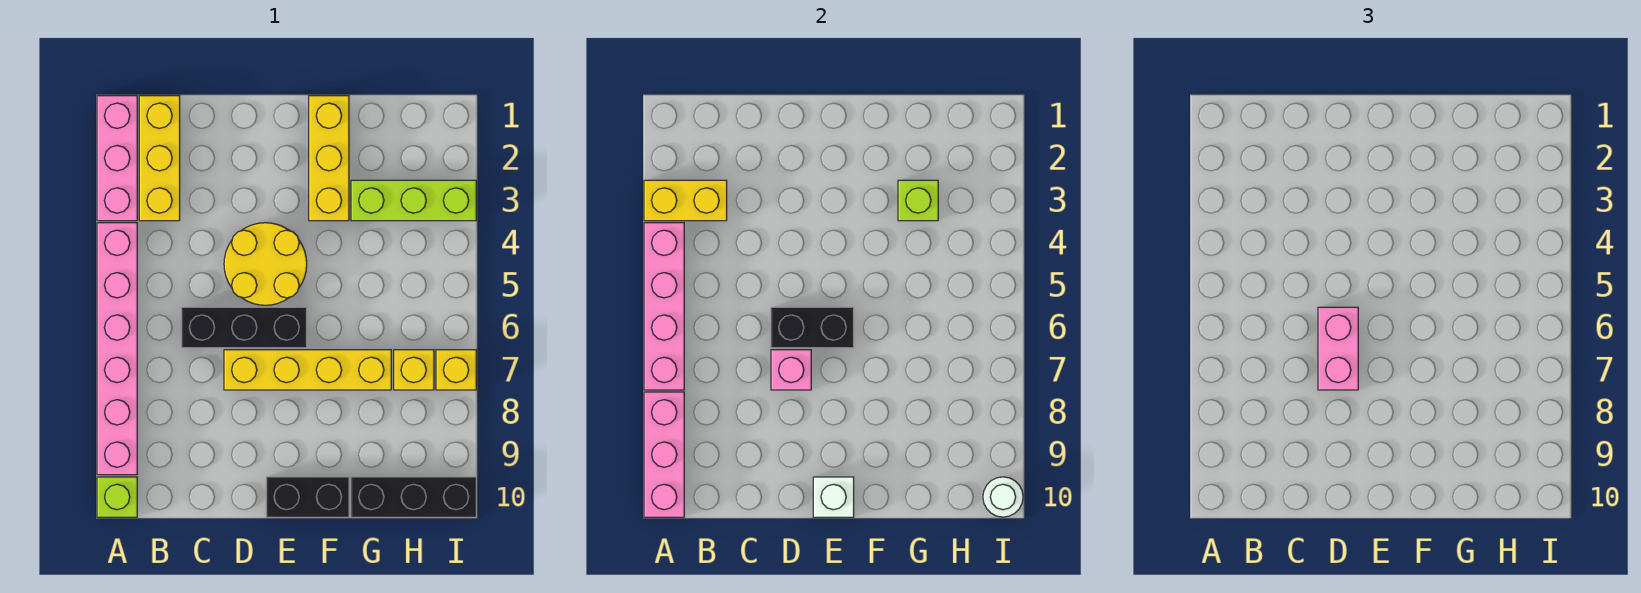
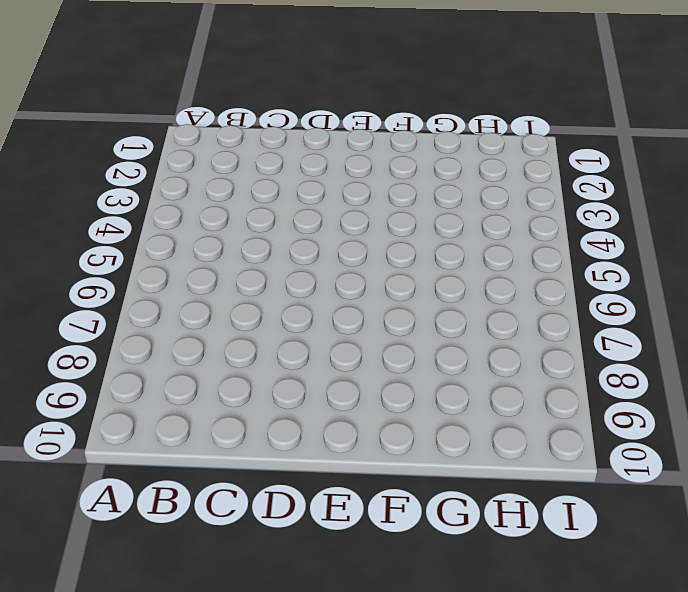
none -> pink brick A1:A3 level 1
none -> pink brick A4:A9 level 1
none -> lime brick A10 level 1

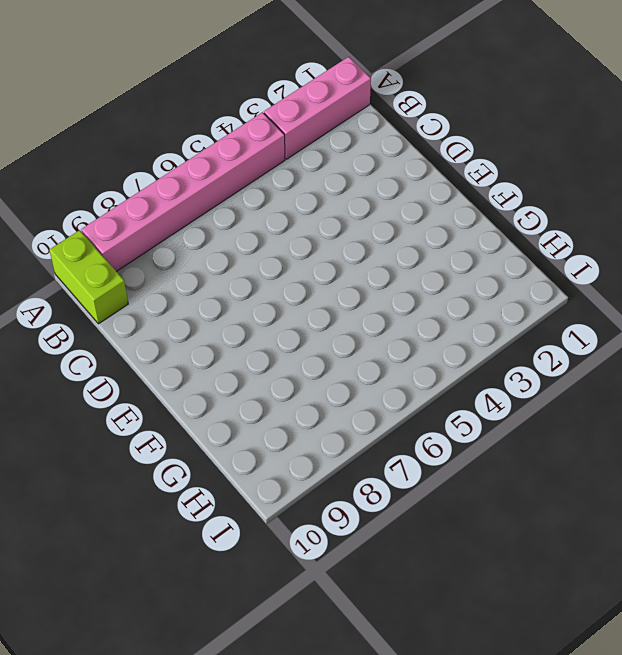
lime brick A10:B10 level 1 -> lime brick A10 level 1
none -> yellow brick B1:B3 level 1
none -> black brick C6:E6 level 1
none -> yellow round brick D4:E5 level 1

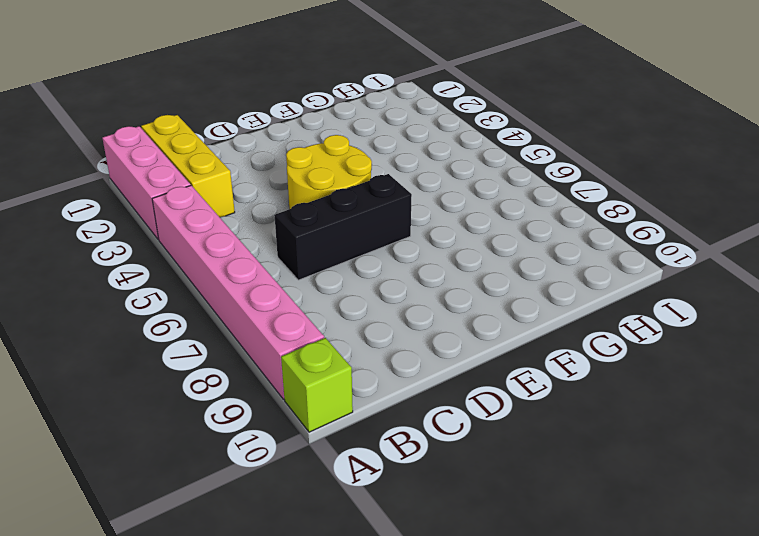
none -> yellow brick D7:G7 level 1
none -> black brick E10:F10 level 1
none -> yellow brick F1:F3 level 1

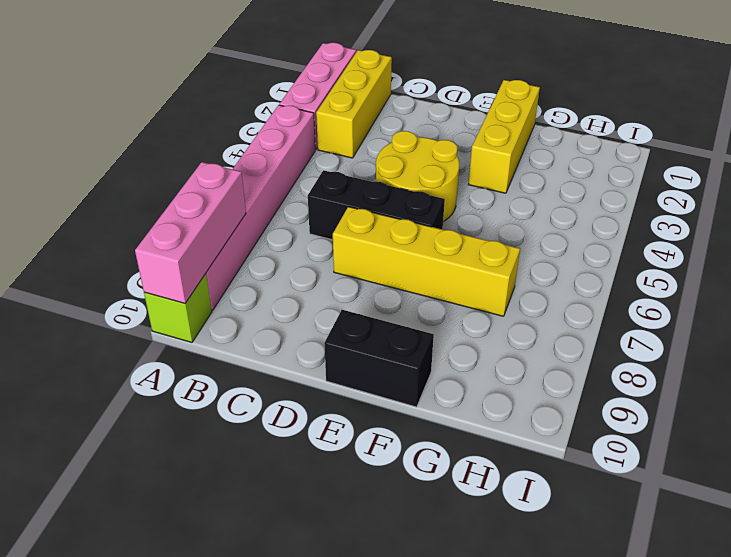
none -> lime brick G3:I3 level 1
none -> black brick G10:I10 level 1
none -> yellow brick H7 level 1

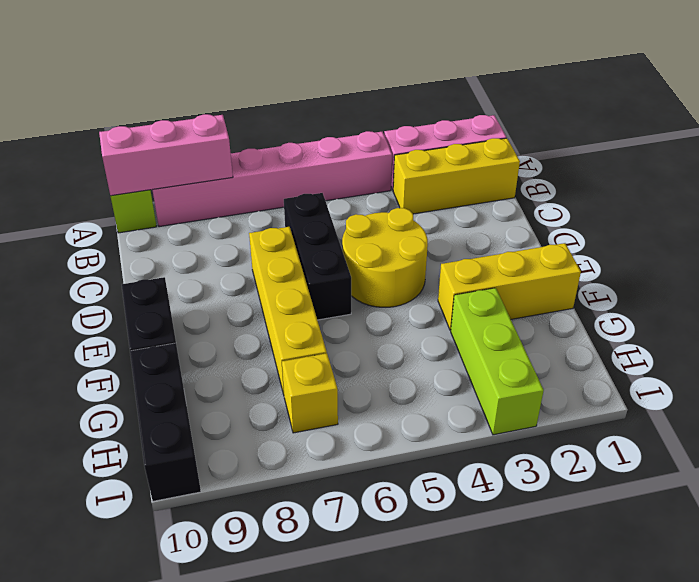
none -> yellow brick I7 level 1
none -> yellow brick A3:B3 level 2
none -> pink brick A4:A7 level 2

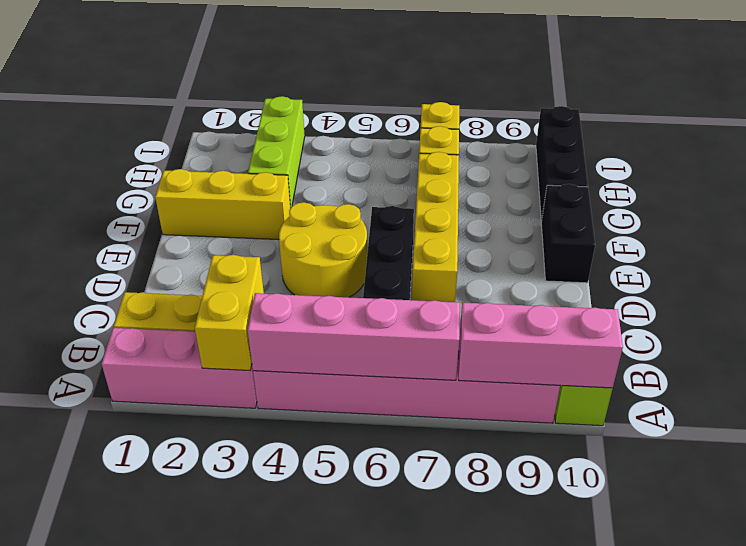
none -> black brick D6:E6 level 2
none -> pink brick D7 level 2
none -> white brick E10 level 2

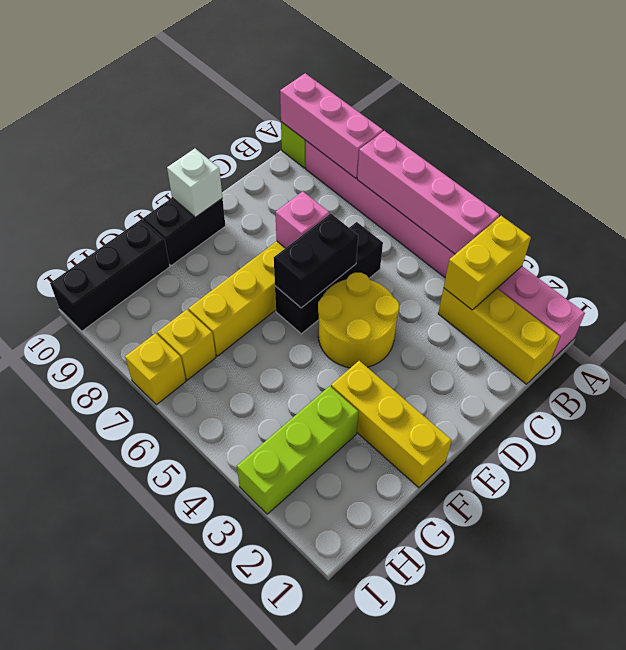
none -> lime brick G3 level 2
none -> white round brick I10 level 2
none -> pink brick D6:D7 level 3

